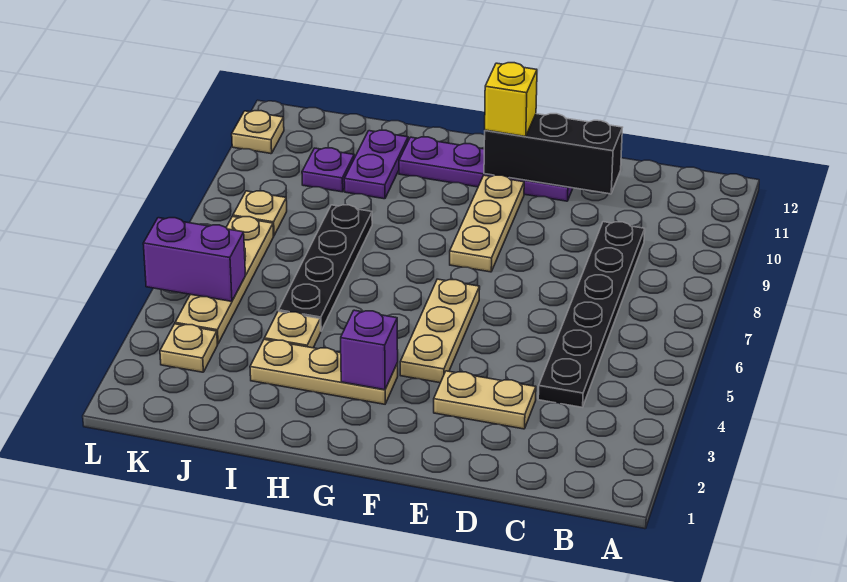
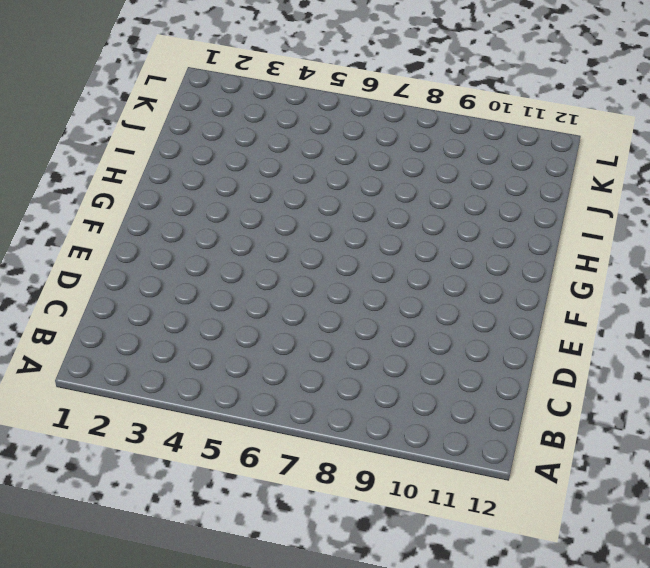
none -> black plate C4:C9 level 1
none -> tan plate D3:E3 level 1
none -> purple plate E11:H11 level 1

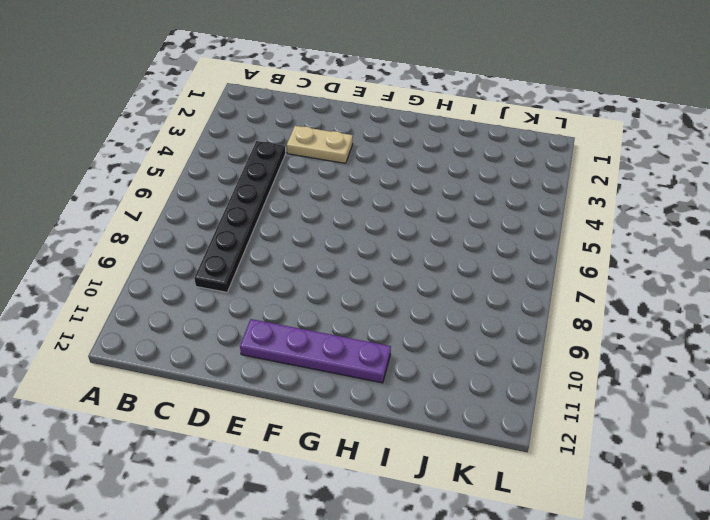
none -> tan plate F4:F6 level 1
none -> tan plate F8:F10 level 1
none -> tan plate G3:I3 level 1

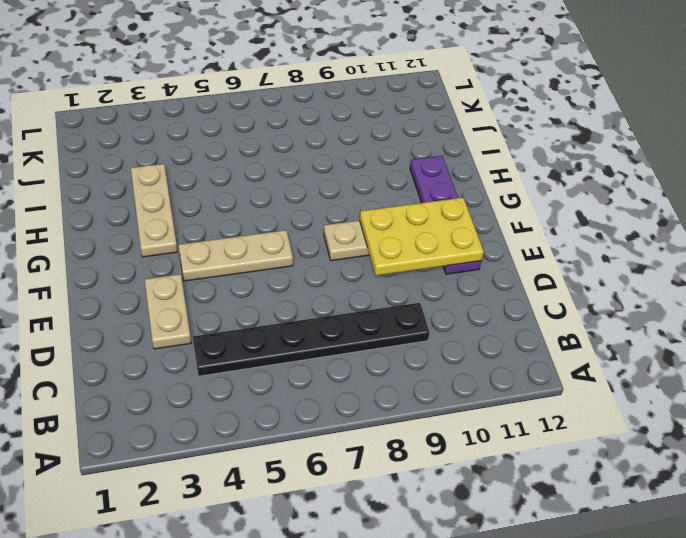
yellow plate E9:F11 level 2 -> black brick D11:F11 level 2
none -> tan plate I4 level 1
none -> black plate I5:I8 level 1
none -> purple plate I10:I11 level 1

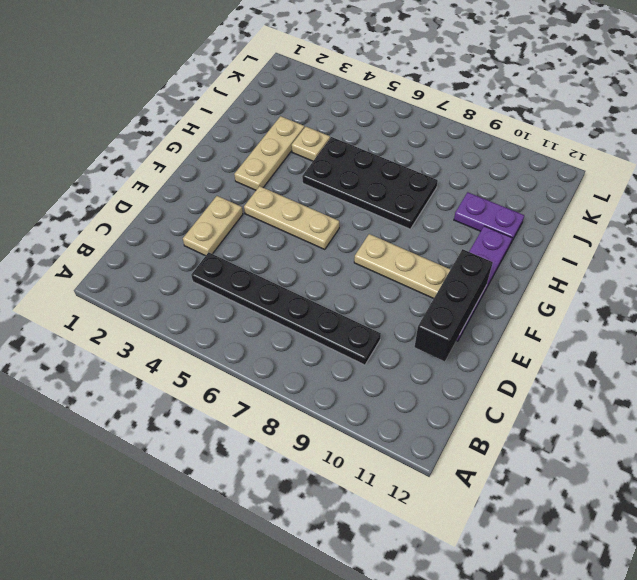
black plate H5:I8 level 1 -> black plate I5:I8 level 1
none -> purple plate J10 level 1
none -> tan plate K3 level 1
none -> tan plate K4:K7 level 1

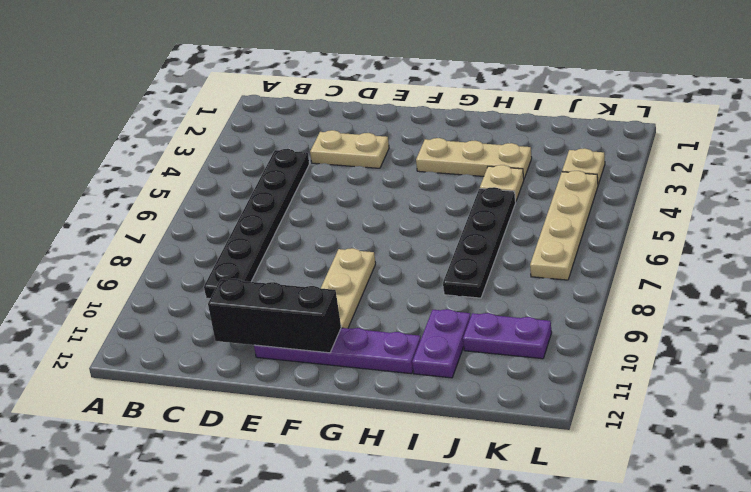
purple plate J10:K10 level 1 -> purple plate J10 level 1
none -> tan plate F4:F6 level 1
none -> tan plate K8 level 1
none -> tan plate L11 level 1

